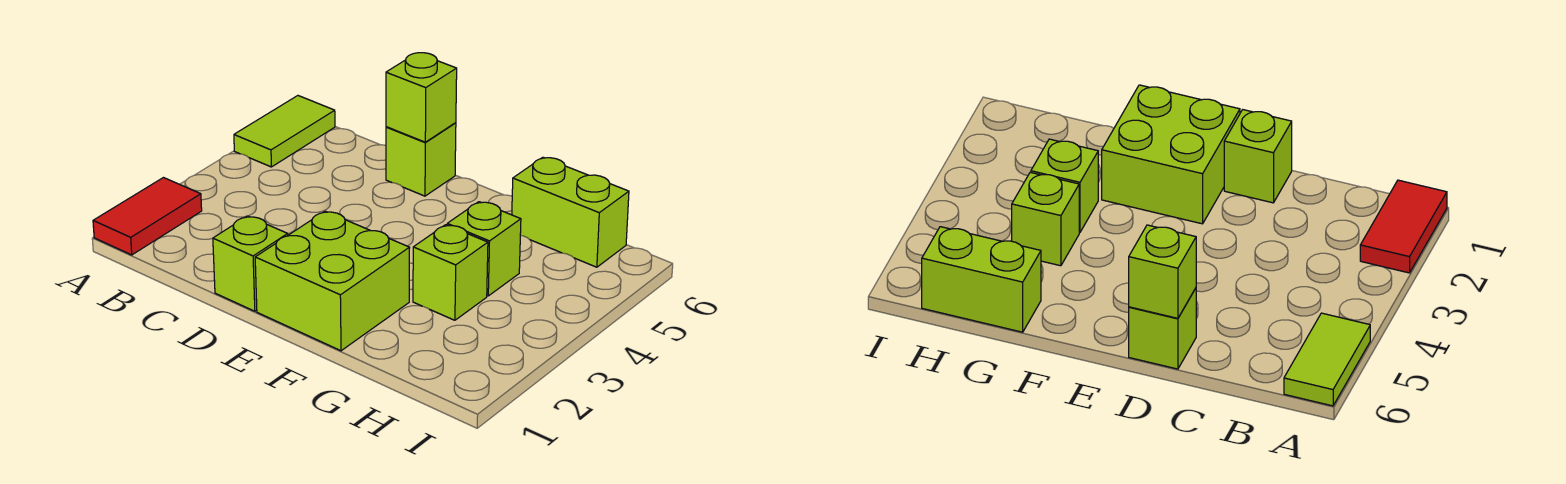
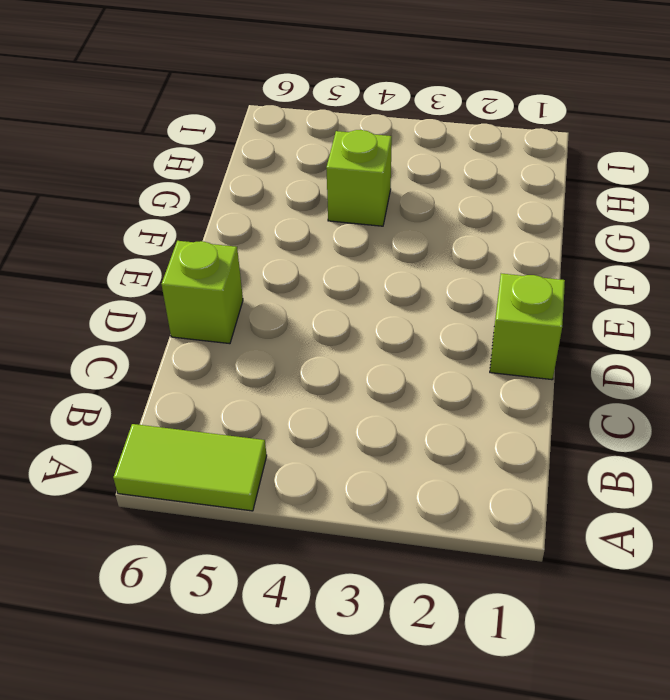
none -> red tile A1:A2 level 1
none -> lime brick E1:F2 level 1

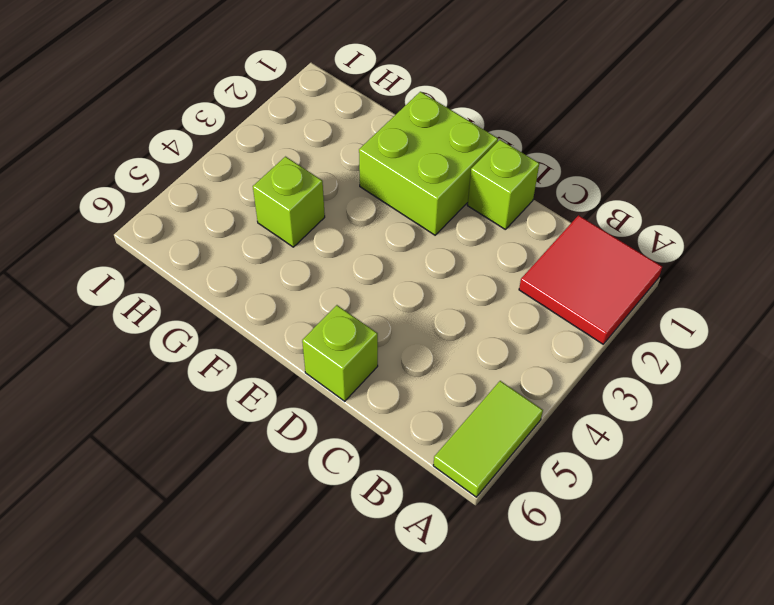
red tile A1:B2 level 1 -> red tile A1:A2 level 1
none -> lime brick G3 level 1
none -> lime brick G6:H6 level 1

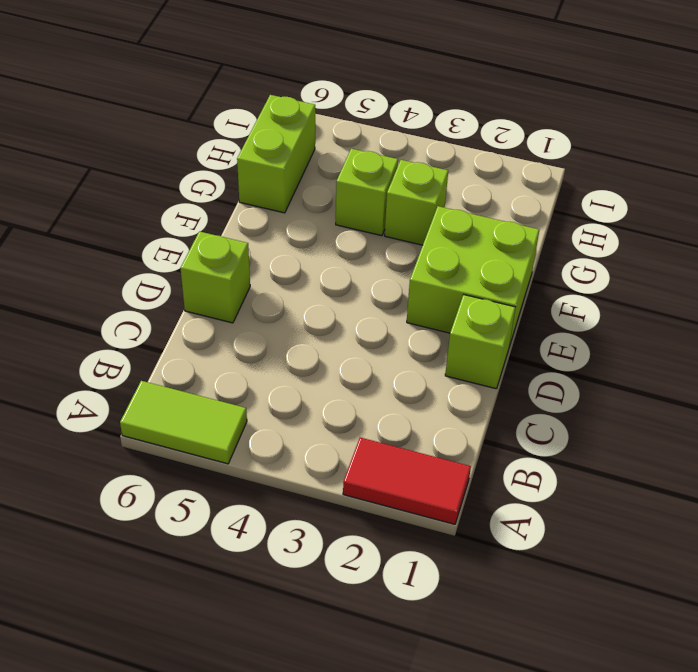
none -> lime brick D6 level 2

